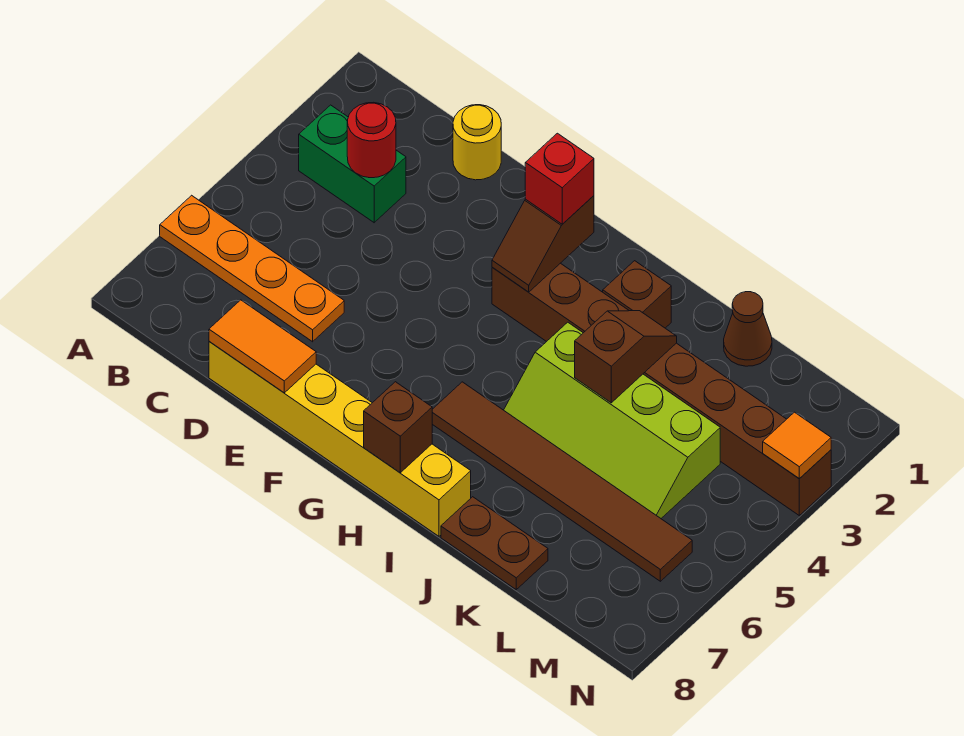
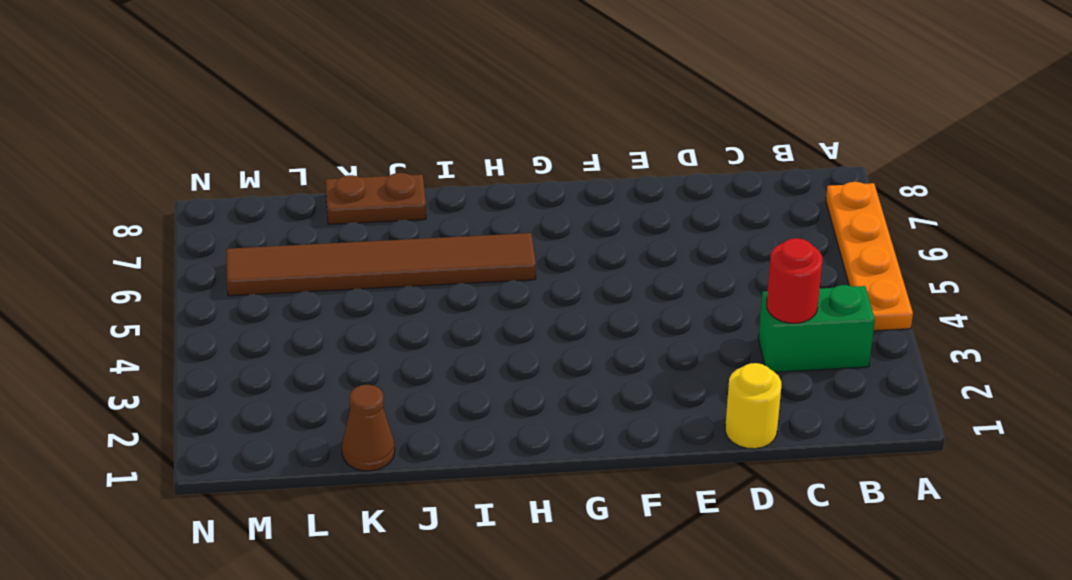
orange plate A4:A7 level 1 -> orange plate A6:D6 level 1
none -> yellow brick D8:I8 level 1
none -> brown brick G3:N3 level 1
none -> brown brick I2 level 1

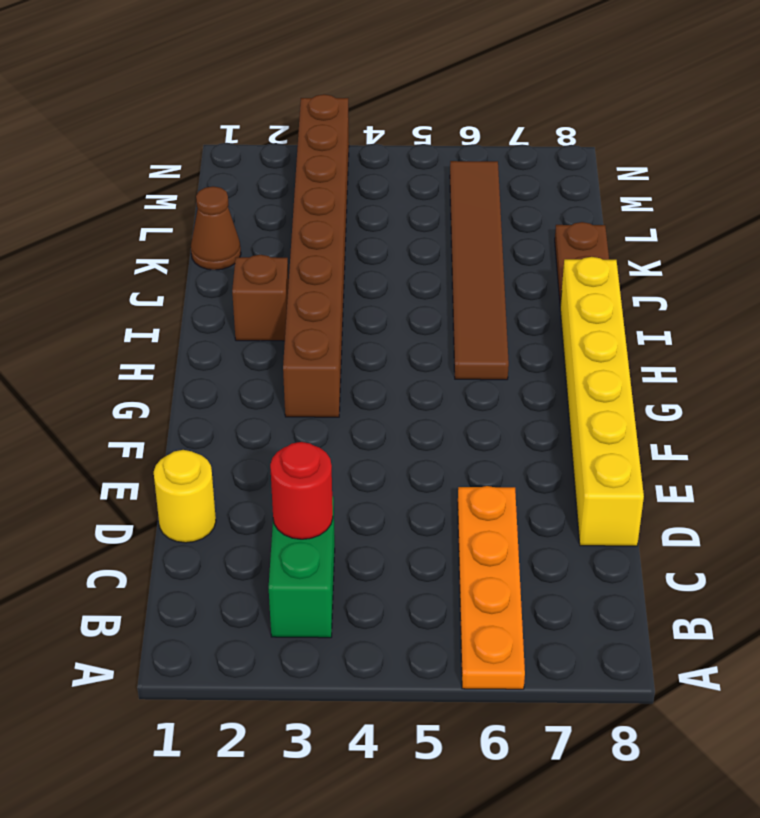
none -> lime slope I4:L5 level 1 top 4
none -> orange tile D8:E8 level 2
none -> brown slope G2:G3 level 2 top 2

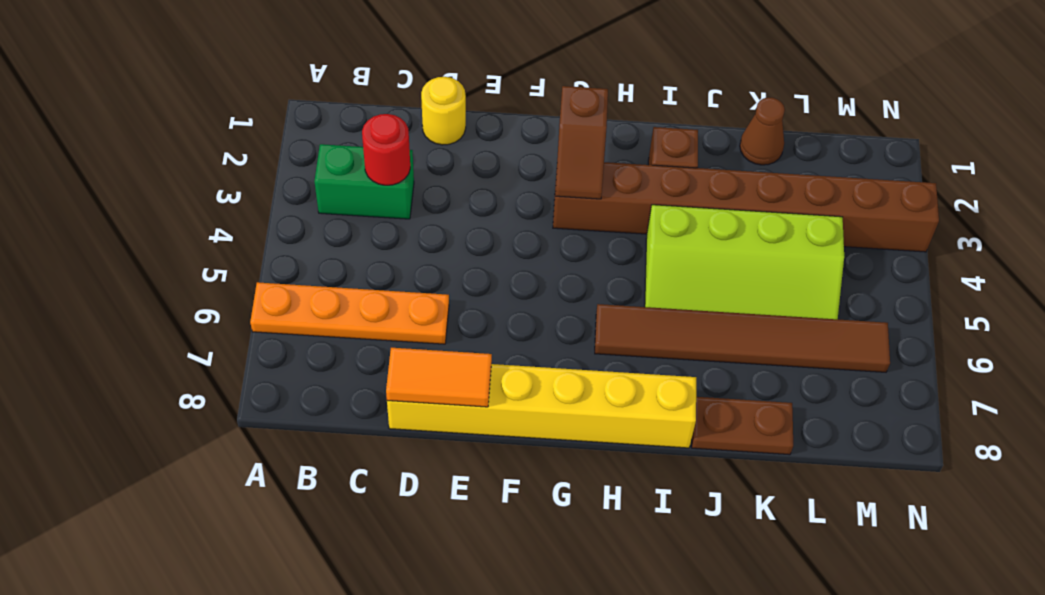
none -> brown brick H8 level 2
none -> brown slope J3:J4 level 2 top 4
none -> orange tile N3 level 2

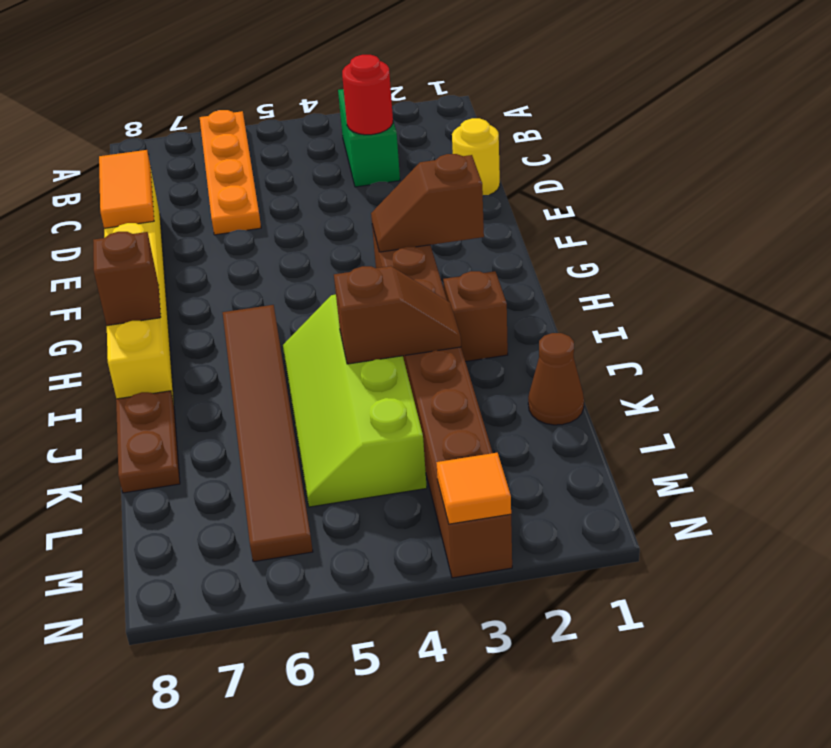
none -> red brick G2 level 3

